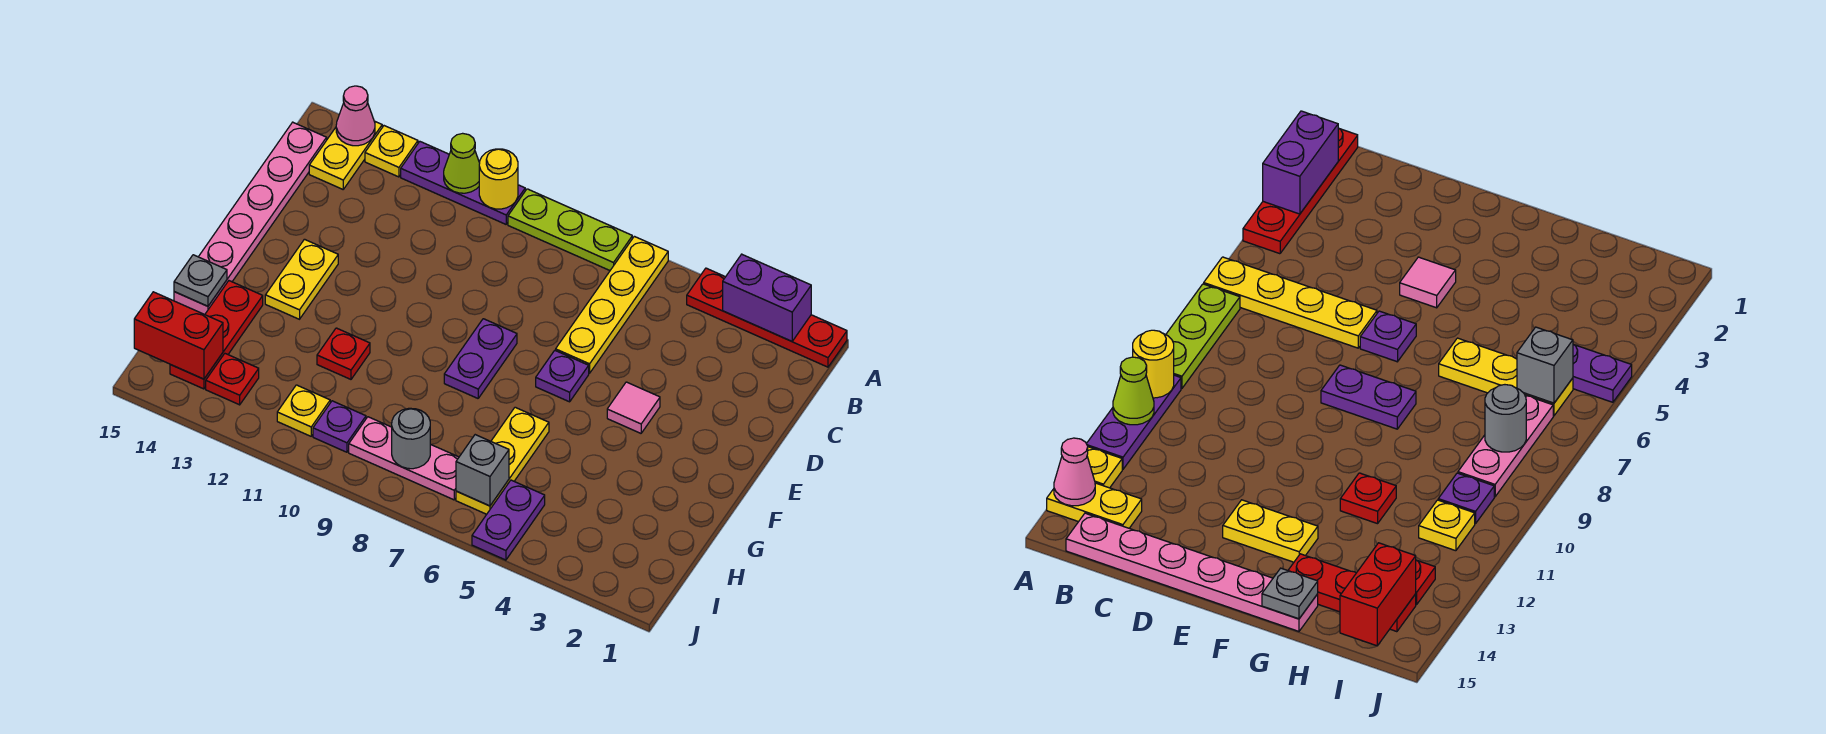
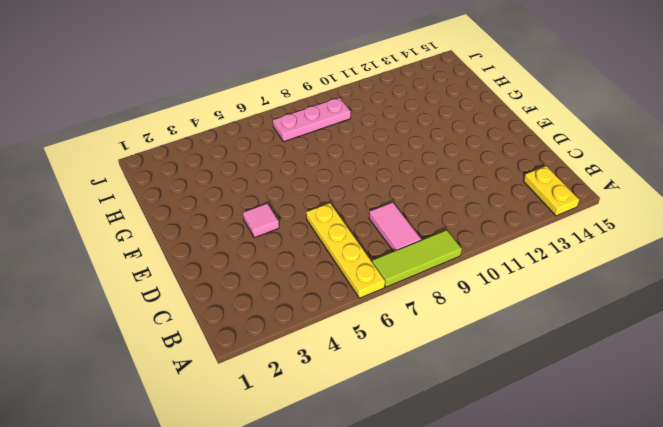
lime tile A7:A9 level 1 -> lime plate A7:A9 level 1
pink tile B8:C8 level 1 -> none
none -> red plate A1:A4 level 1
none -> purple plate A10:A12 level 1
none -> yellow plate A13 level 1

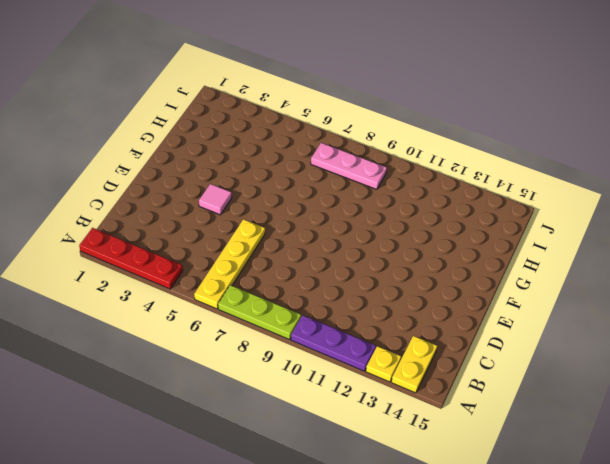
none -> pink plate B15:G15 level 1
none -> purple plate E6 level 1
none -> purple plate E8:F8 level 1

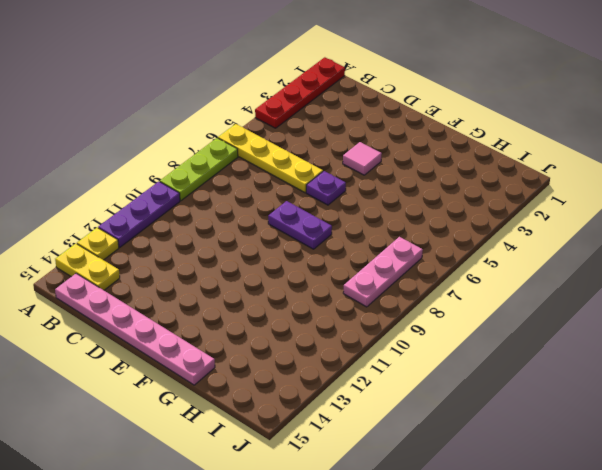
none -> yellow plate E13:F13 level 1
none -> yellow plate G6:I6 level 1
none -> red plate G11 level 1

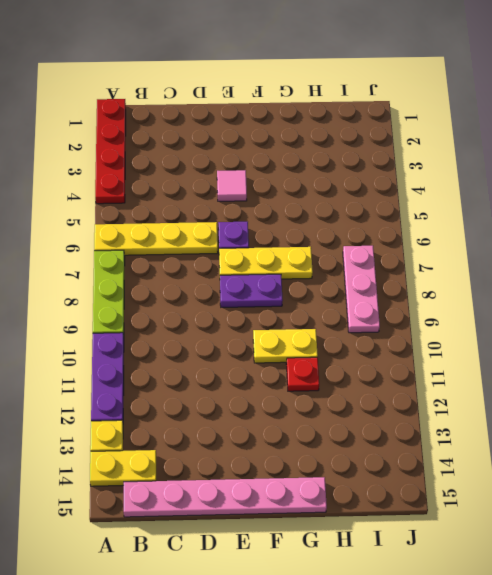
yellow plate E7:G7 level 1 -> yellow plate G6:I6 level 1
yellow plate F10:G10 level 1 -> yellow plate E13:F13 level 1
none -> red plate G14:I14 level 1
none -> purple plate I5:J5 level 1
none -> purple plate I10 level 1

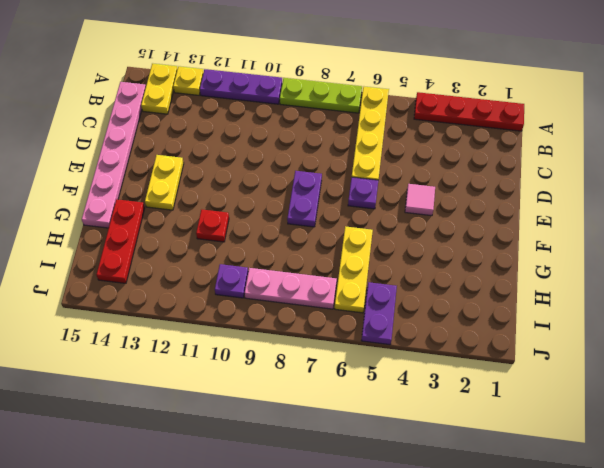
none -> yellow plate I11 level 1
none -> red plate I13 level 1
none -> purple brick A2:A3 level 2

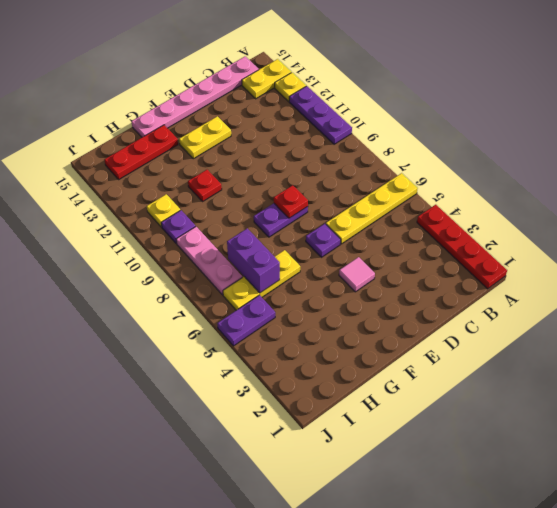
red plate E8 level 2 -> red plate I13 level 1
purple brick H6:H7 level 2 -> purple brick A2:A3 level 2
none -> lime plate A7:A9 level 1
none -> yellow round brick A10 level 2
none -> lime cone A11 level 2

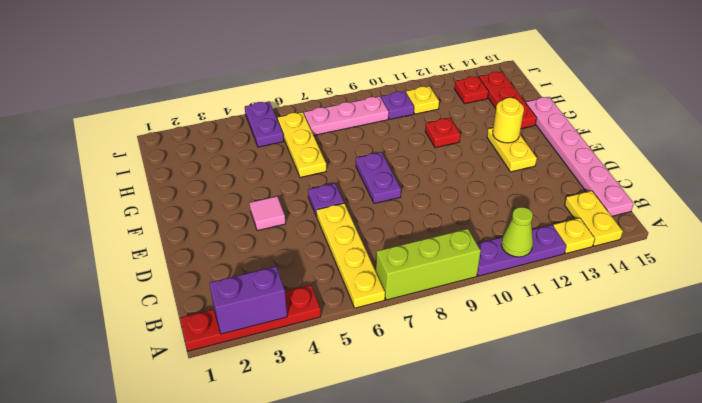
lime brick A7:A9 level 1 -> lime plate A7:A9 level 1
yellow round brick F13 level 2 -> yellow round brick A10 level 2
none -> pink cone A14 level 2
none -> grey plate G15 level 2
none -> grey brick I6 level 2

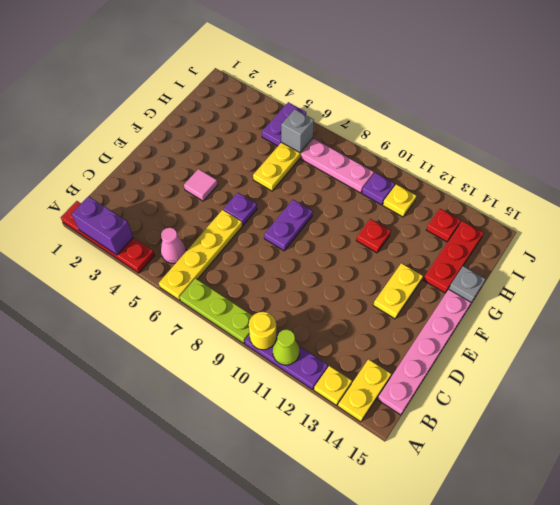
pink cone B5 level 1 -> pink cone A14 level 2
none -> grey round brick I8 level 2
none -> red brick I14:I15 level 2

